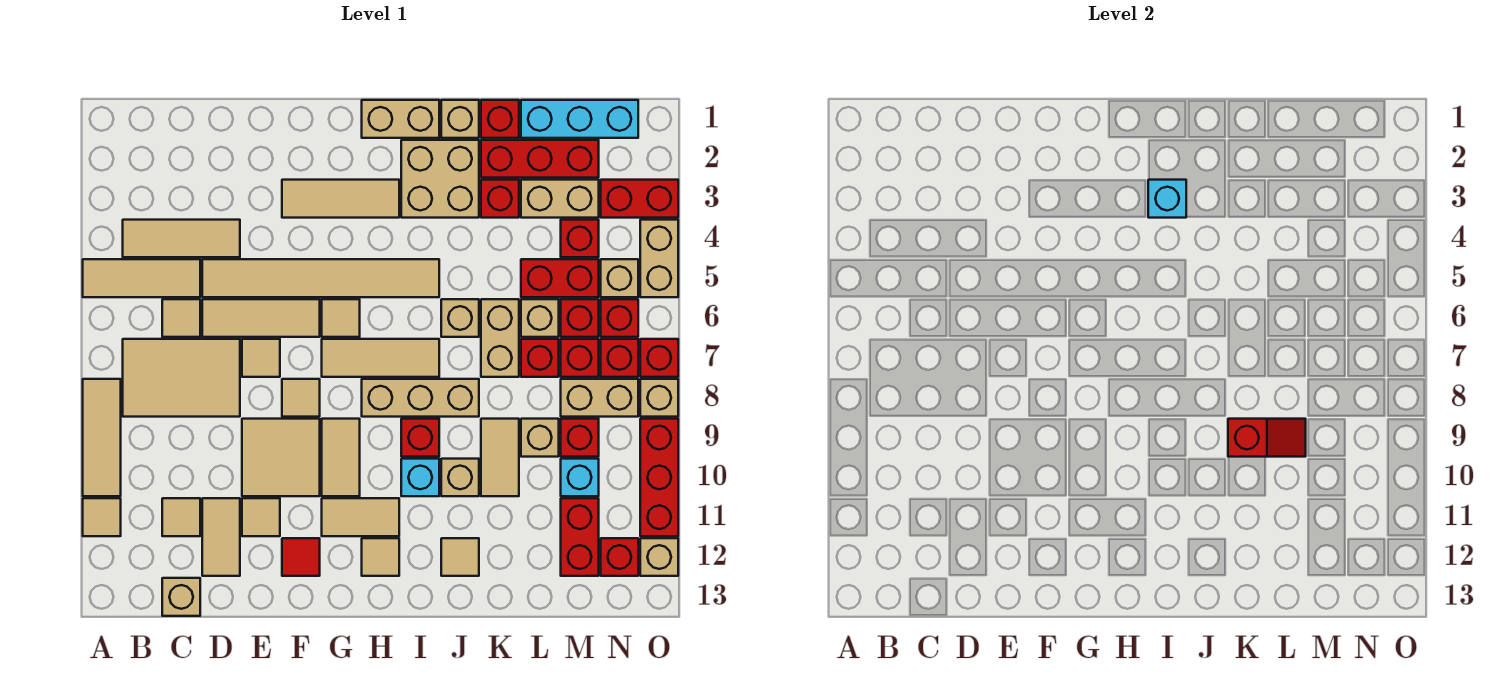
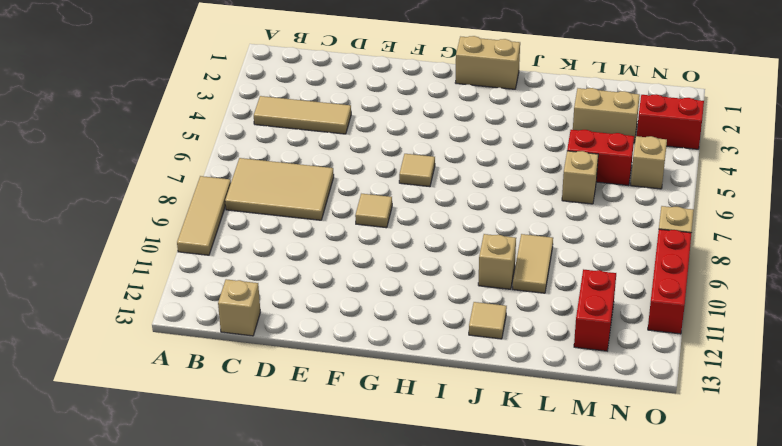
none -> tan tile A5:C5 level 1
none -> tan tile A11 level 1
none -> tan tile C6 level 1
none -> tan tile C11 level 1

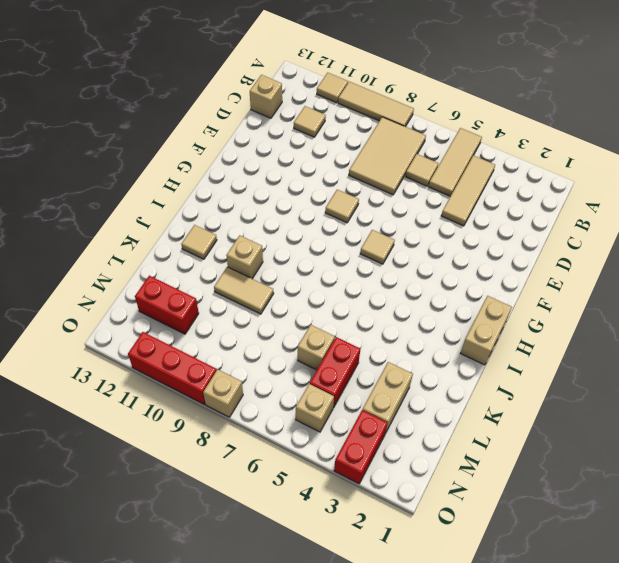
none -> tan tile D5:I5 level 1
none -> tan tile D6:F6 level 1
none -> tan tile D11:D12 level 1
none -> tan tile E7 level 1

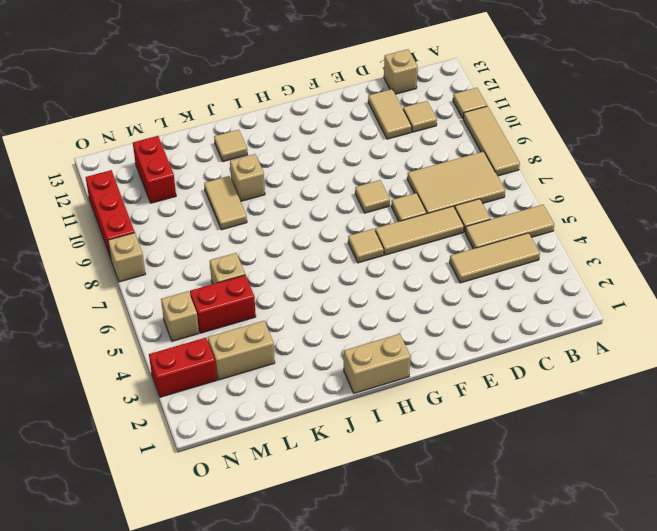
none -> tan tile D5:I5 level 1
none -> tan tile E9:F10 level 1
none -> tan tile E11 level 1
none -> tan tile F3:H3 level 1

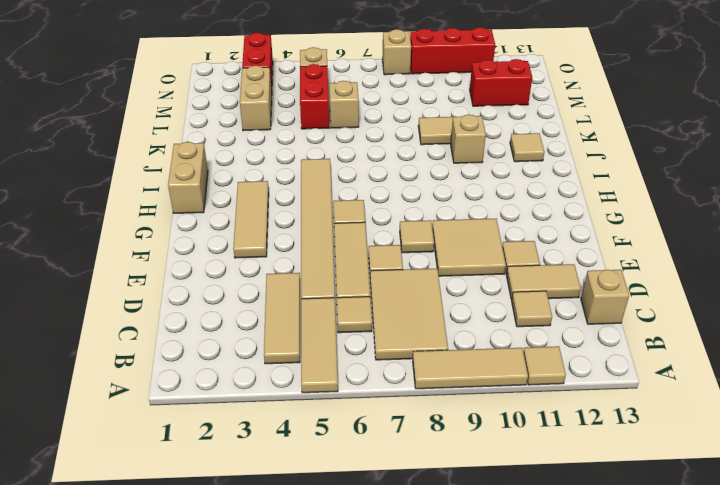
none -> red tile F12 level 1
none -> tan tile G7:I7 level 1
none -> tan tile G9:G10 level 1
none -> tan tile G11:H11 level 1

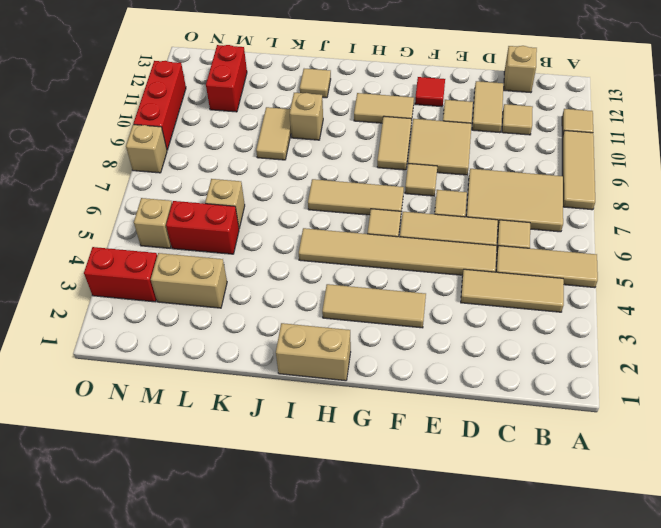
none -> tan brick H8:J8 level 1
none -> tan tile H12 level 1
none -> tan brick I2:J3 level 1
none -> red brick I9 level 1

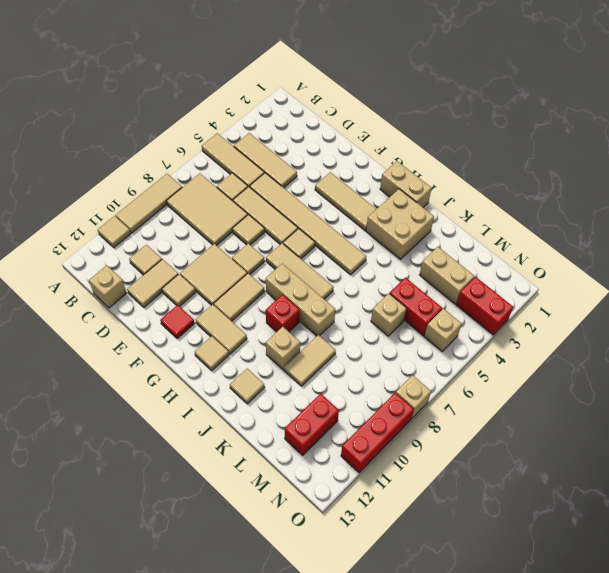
none -> cyan brick I10 level 1
none -> tan brick J1 level 1
none -> tan brick J6 level 1
none -> red brick K1 level 1

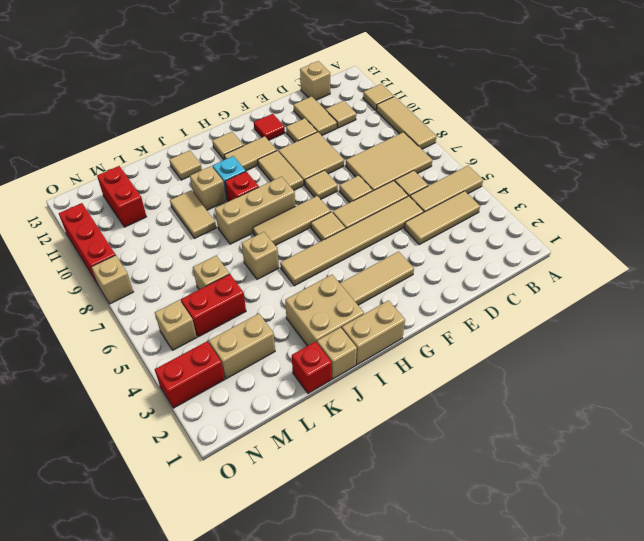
none -> red brick K2:M2 level 1
none -> red brick K3 level 1
none -> tan brick K6:K7 level 1
none -> cyan brick L1:N1 level 1

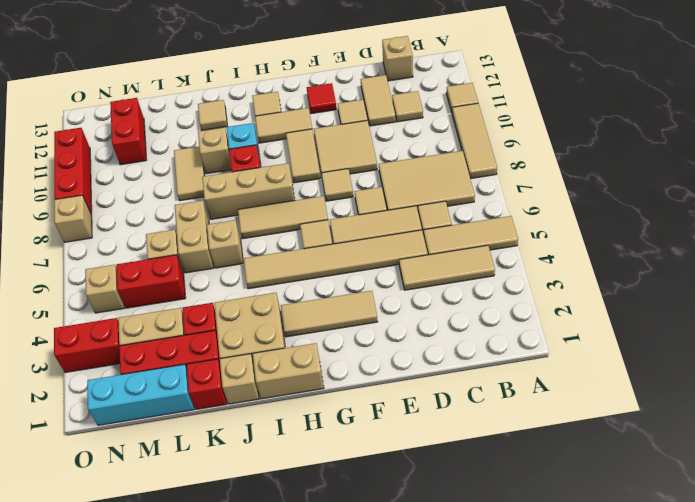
none -> red brick L7 level 1
none -> tan brick L9 level 1
none -> red brick M4 level 1
none -> red brick M6 level 1

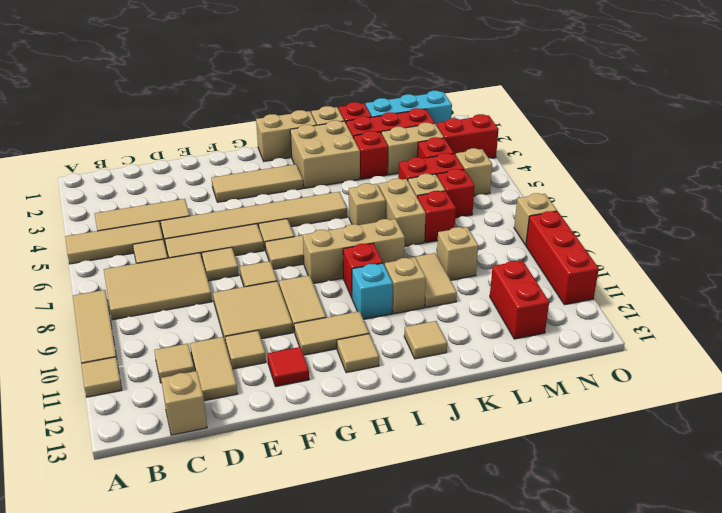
none -> red brick M7 level 1
none -> tan brick M8:N8 level 1
none -> red brick M9 level 1
none -> cyan brick M10 level 1

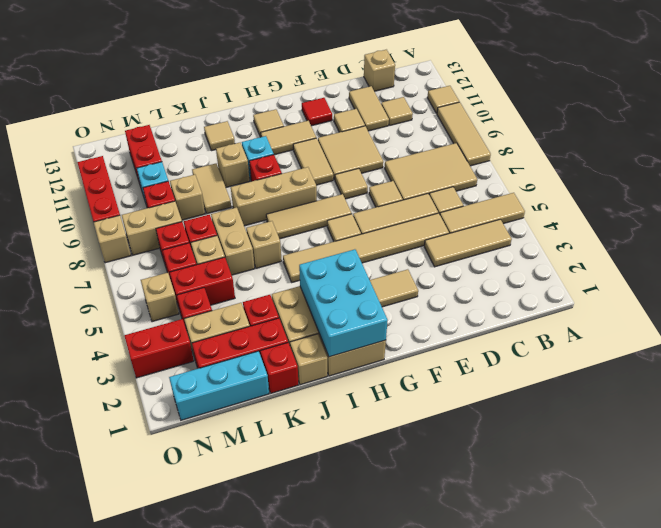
cyan brick H1:I3 level 2 -> cyan brick I3 level 2
none -> red brick N6 level 1
none -> red brick N7 level 1
none -> red brick N12 level 1
none -> tan brick O4:O5 level 1

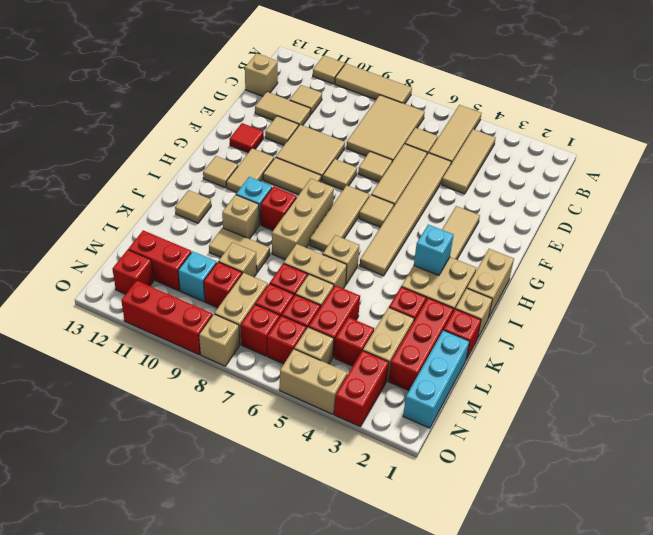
none -> red brick O7 level 1
none -> tan brick O12 level 1
none -> red slope K9:L9 level 2 top K

